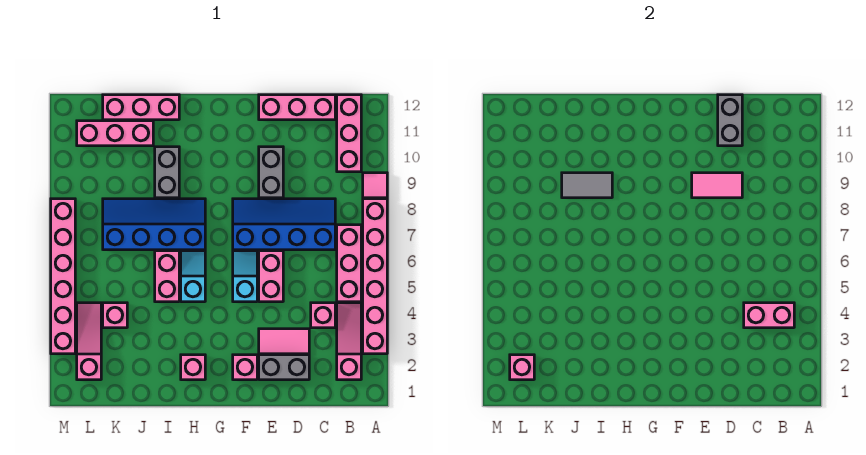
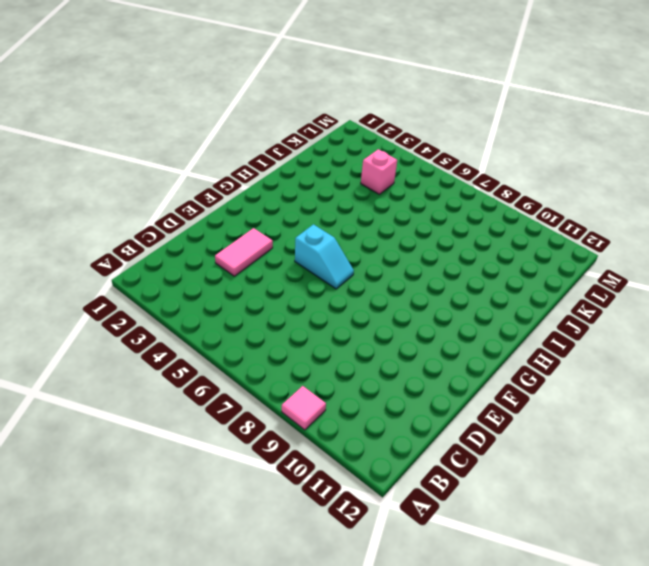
none -> pink brick A3:A8 level 1
none -> pink slope B2:B4 level 1 top 2
none -> pink brick B5:B7 level 1

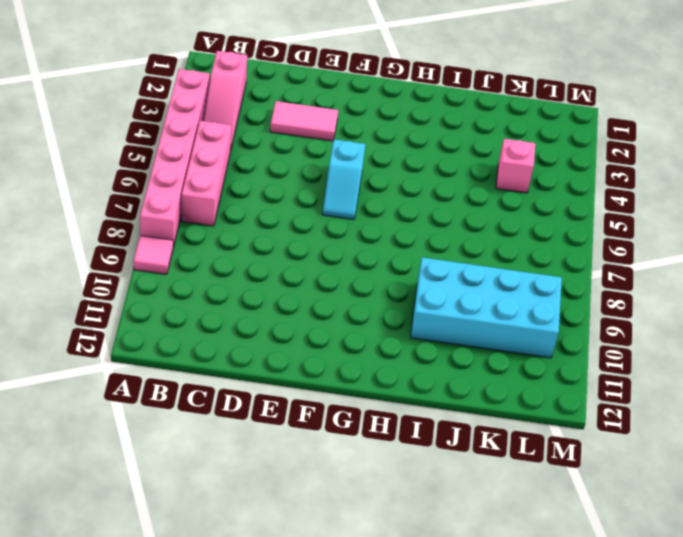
cyan brick I9:L10 level 1 -> grey brick I9:I10 level 1
none -> pink brick B10:B12 level 1
none -> pink brick C4 level 1
none -> blue slope C7:F8 level 1 top 7

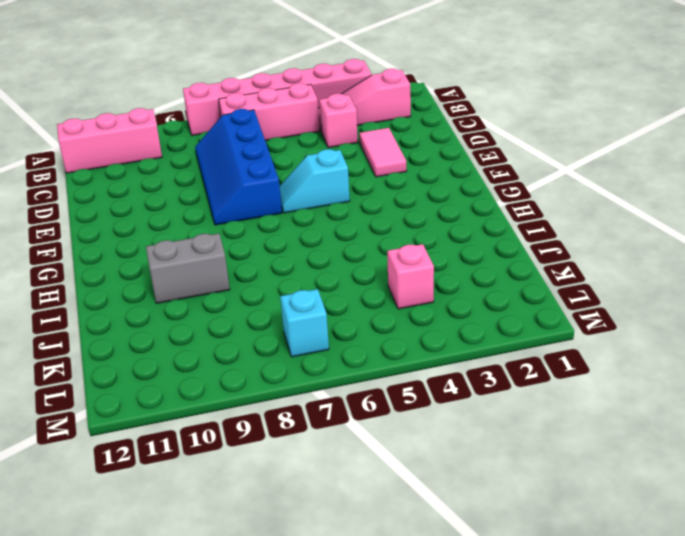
cyan brick L7 level 1 -> none
none -> pink tile A9 level 1
none -> pink brick C12:E12 level 1
none -> grey brick D2:E2 level 1

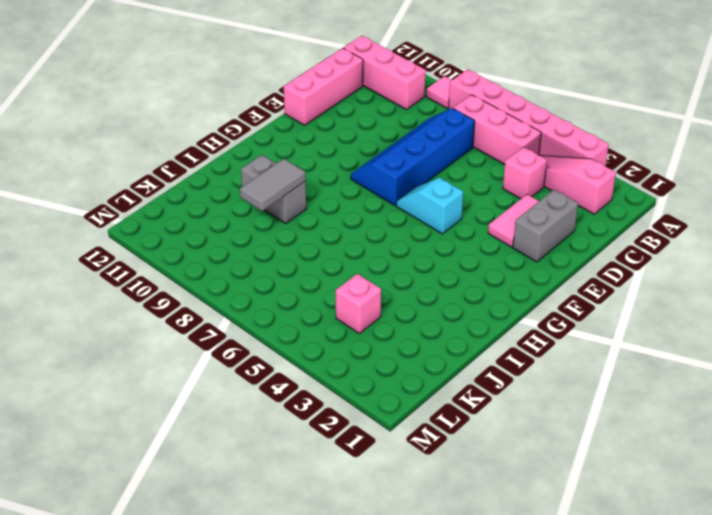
none -> pink brick E5:E6 level 1
none -> grey brick E9:E10 level 1
none -> pink brick F2 level 1

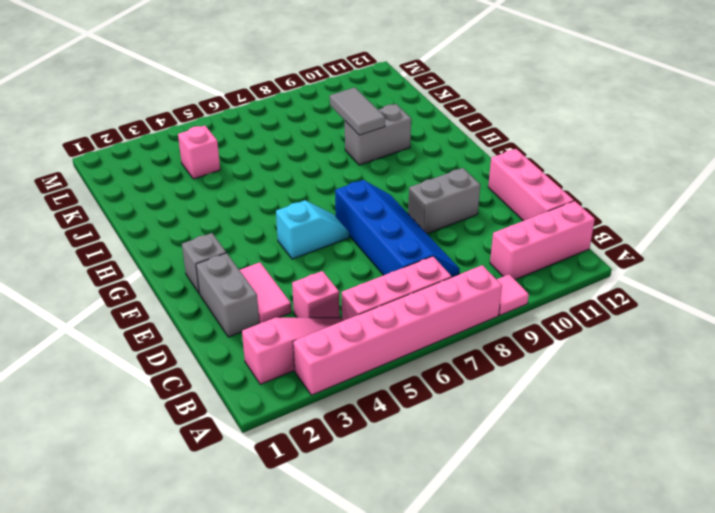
grey brick F2 level 1 -> pink brick F2 level 1
none -> pink brick E5:E6 level 1
none -> pink brick H2 level 1
none -> cyan slope H5:H6 level 1 top 5

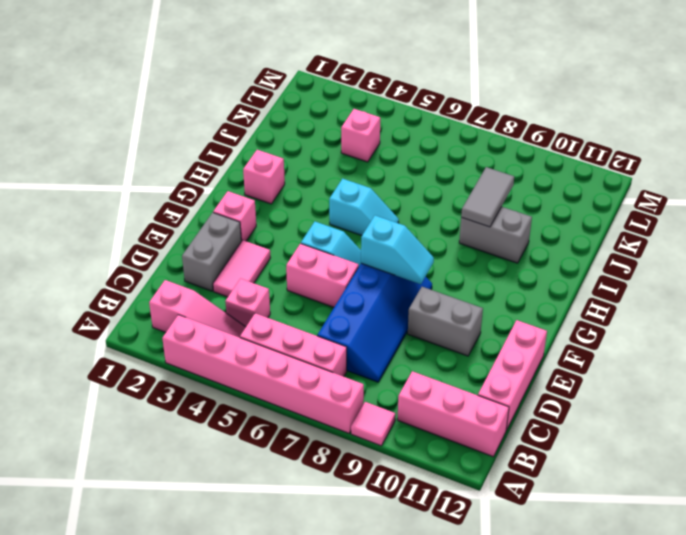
cyan slope F7:F8 level 2 top 7 -> none
none -> blue slope H7:K8 level 1 top 7
none -> pink brick I5:I6 level 1
none -> pink brick I12:K12 level 1

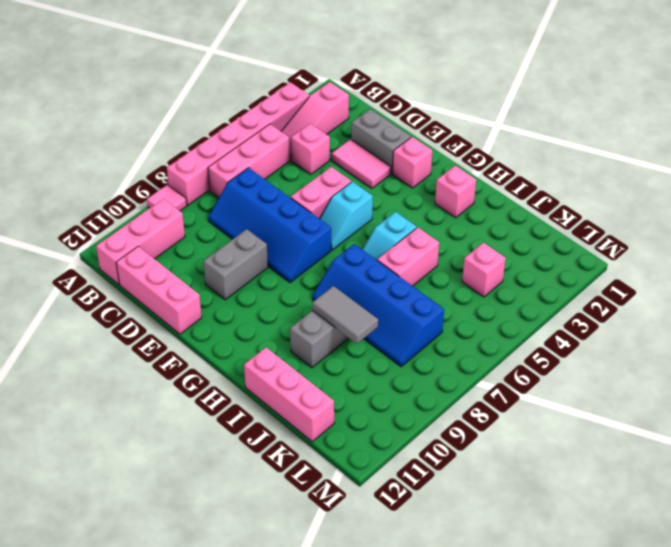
none -> pink brick J11:L11 level 1
none -> pink slope L2:L4 level 1 top 2
none -> pink brick M3:M8 level 1

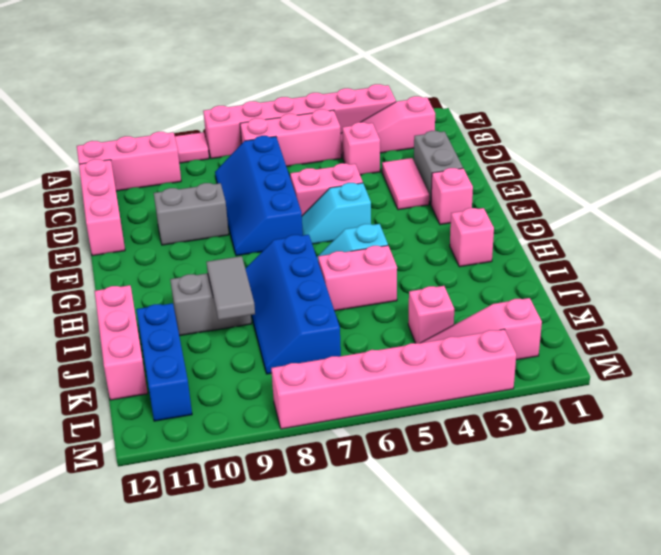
blue brick J11:L11 level 1 -> pink brick J11:L11 level 1
none -> pink brick B4:C4 level 2
none -> pink tile D9:E9 level 2
none -> grey brick D11:D12 level 2

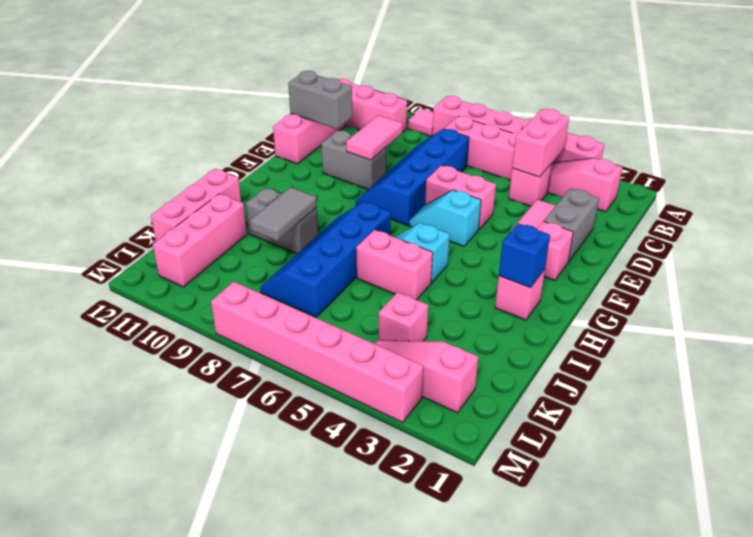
blue brick H2 level 2 -> none
none -> pink brick L2 level 2

